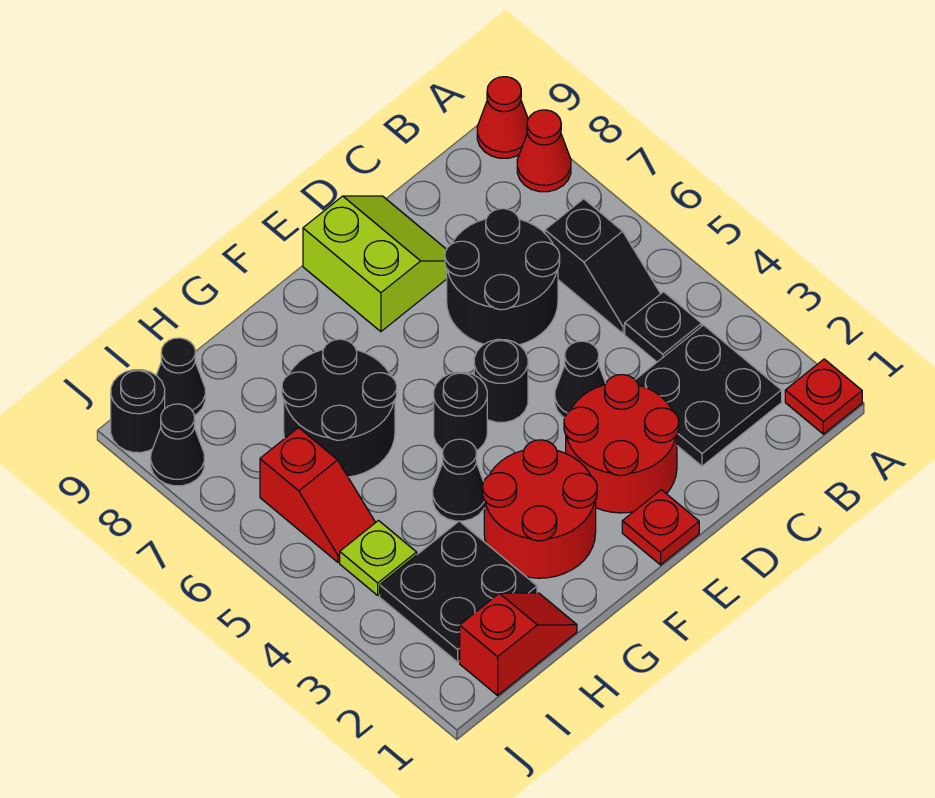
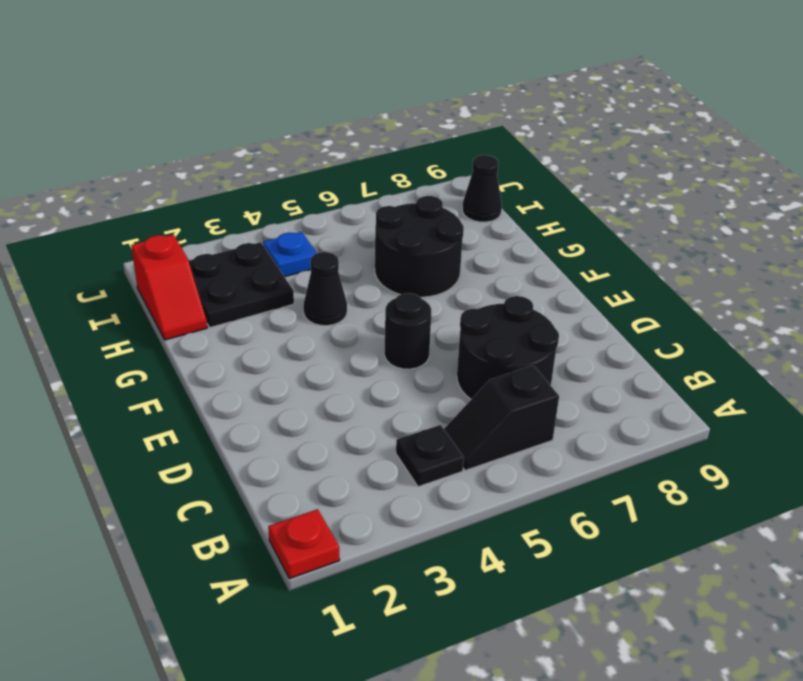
blue plate I4 level 1 -> lime plate I4 level 1
none -> red cone A8 level 1
none -> red cone A9 level 1
none -> black plate B2:C3 level 1

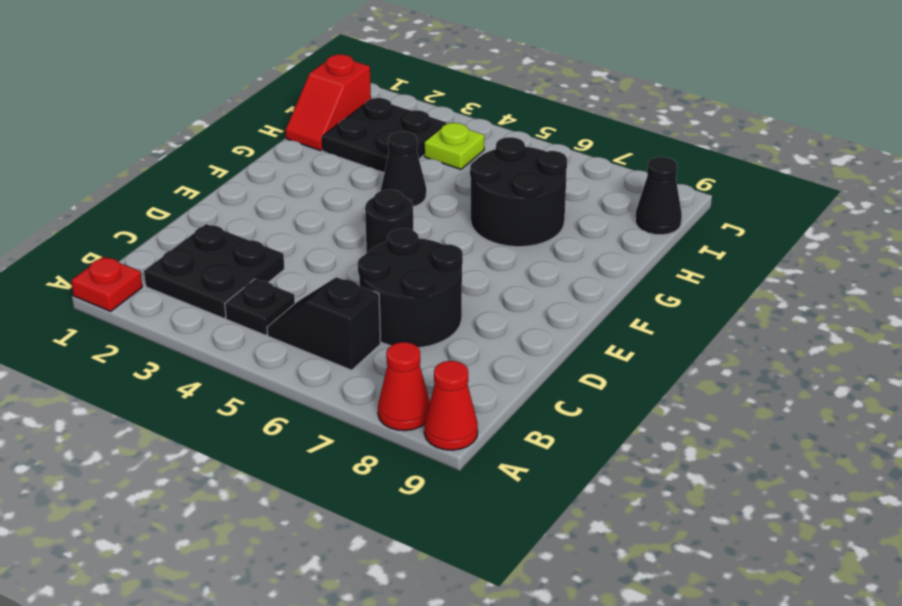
none -> red round brick D2:E3 level 1
none -> black cone D4 level 1
none -> lime slope D8:E9 level 1 top E

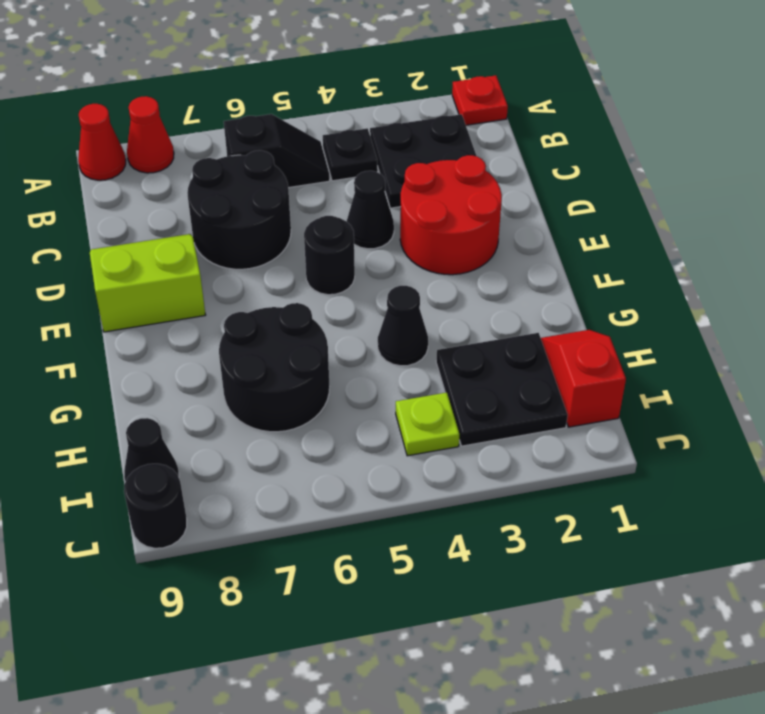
none -> red plate E1 level 1
none -> red round brick F2:G3 level 1
none -> black round brick F5 level 1

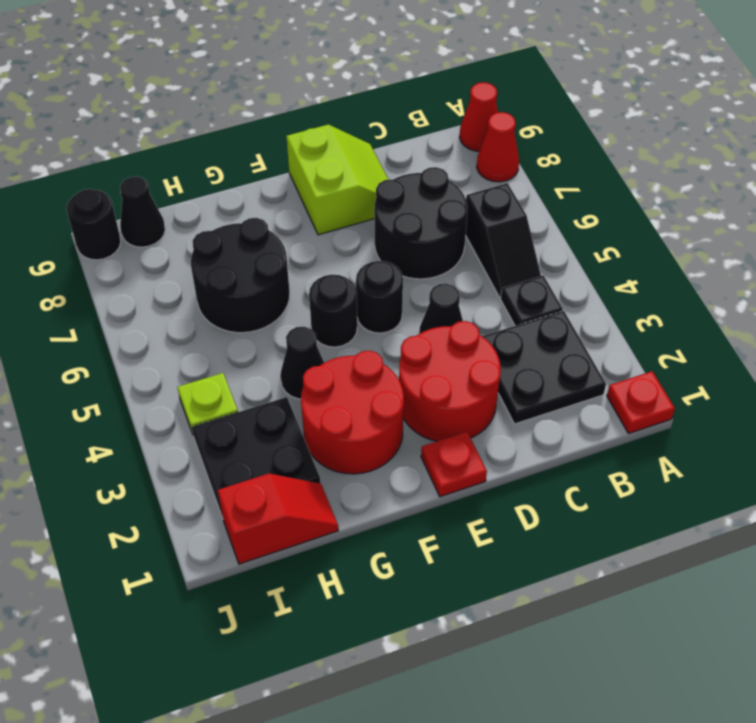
none -> red slope I5:I6 level 1 top 6
none -> black cone J8 level 1

